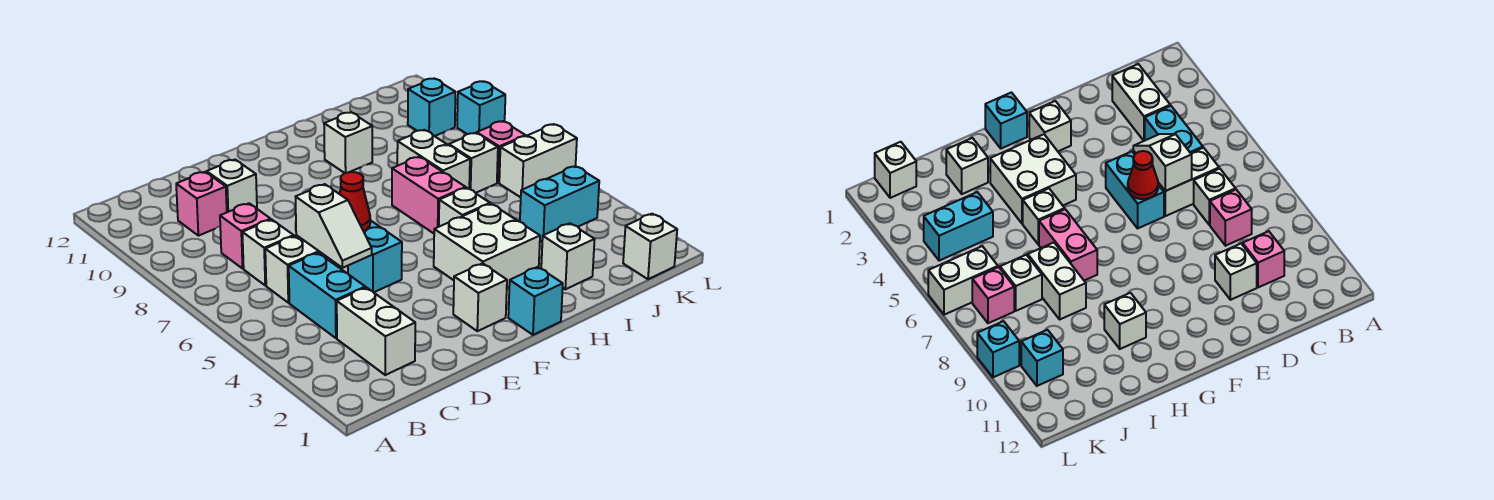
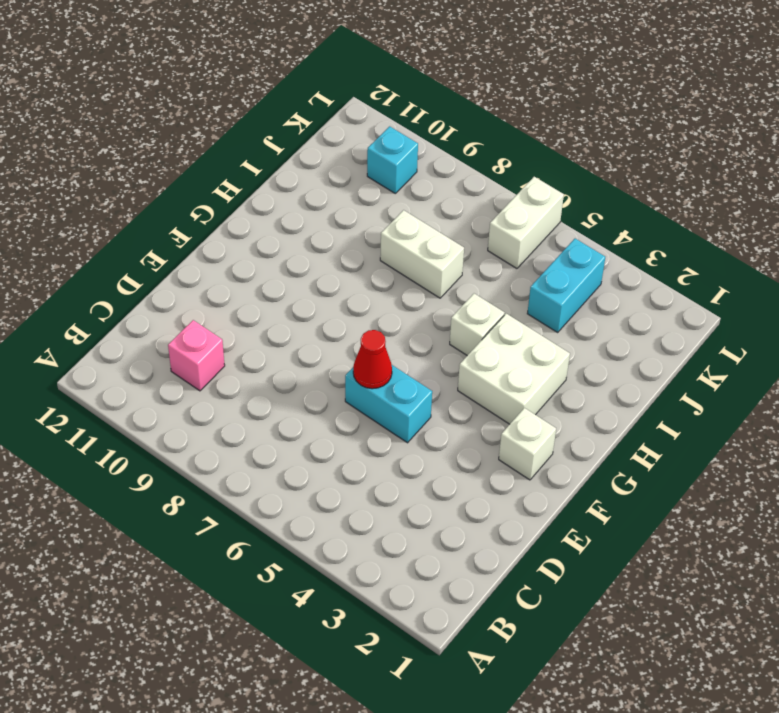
none -> white brick C2:C3 level 1
none -> cyan brick C4:C5 level 1
none -> white brick C6:D6 level 1

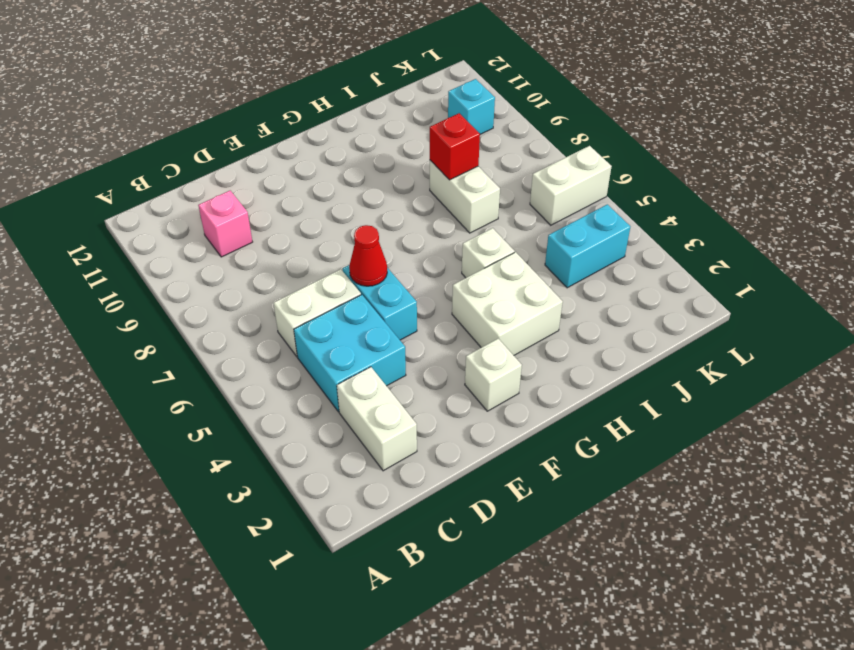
cyan brick C4:D5 level 1 -> cyan brick C4:C5 level 1
red brick I8 level 2 -> none
none -> white brick C7 level 1
none -> pink brick C8 level 1
none -> white brick D10 level 1

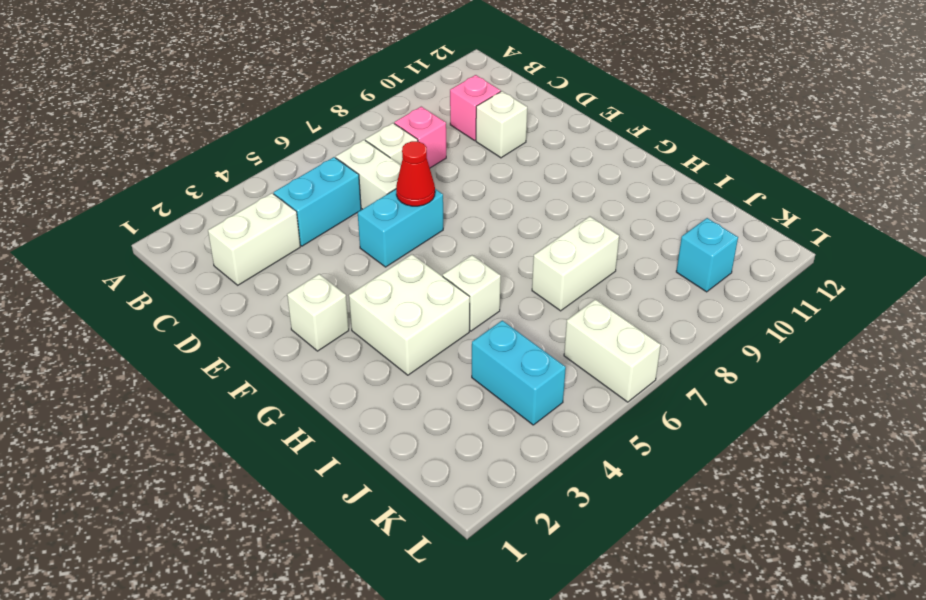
none -> cyan brick G1 level 1
none -> pink brick H6:H7 level 1
none -> white brick H10 level 1

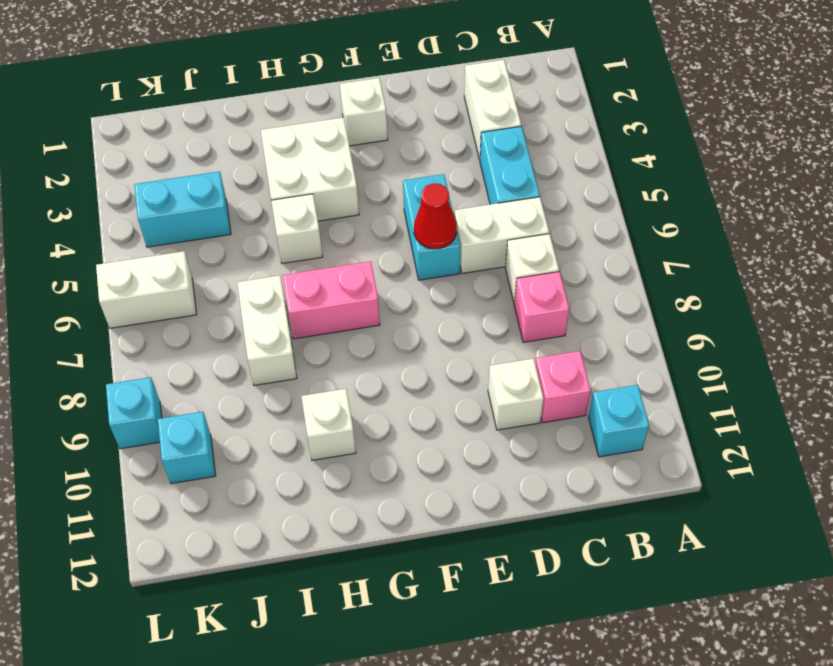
cyan brick B11 level 1 -> cyan brick G1 level 1
pink brick G7:H7 level 1 -> pink brick H6:H7 level 1
none -> white brick I2 level 1
none -> white brick J7 level 1
none -> white brick K1 level 1

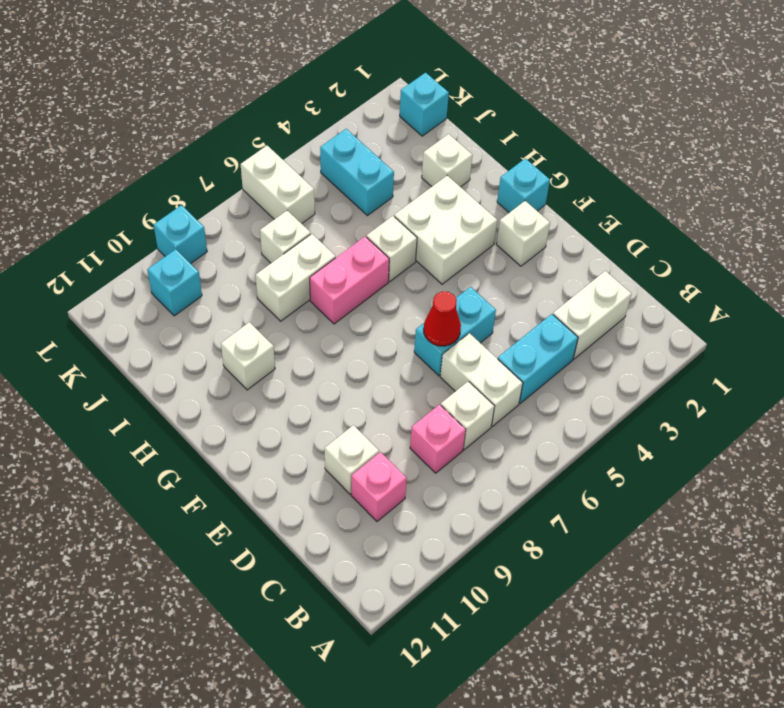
cyan brick K1 level 1 -> white brick K1 level 1
none -> pink brick K7 level 1
none -> white slope D5:D6 level 2 top 6

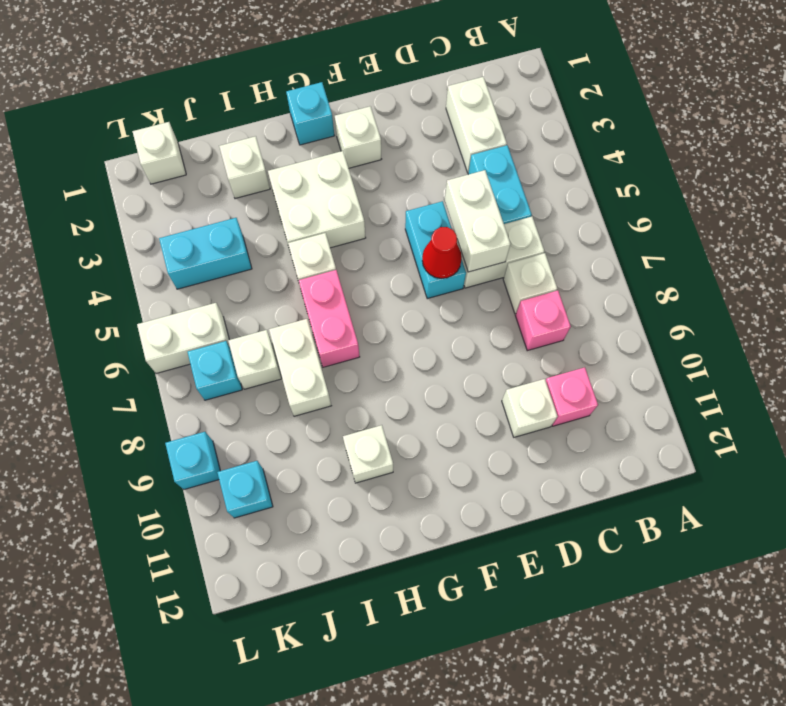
white brick D5:D6 level 2 -> white slope D5:D6 level 2 top 6
cyan brick K7 level 1 -> pink brick K7 level 1

